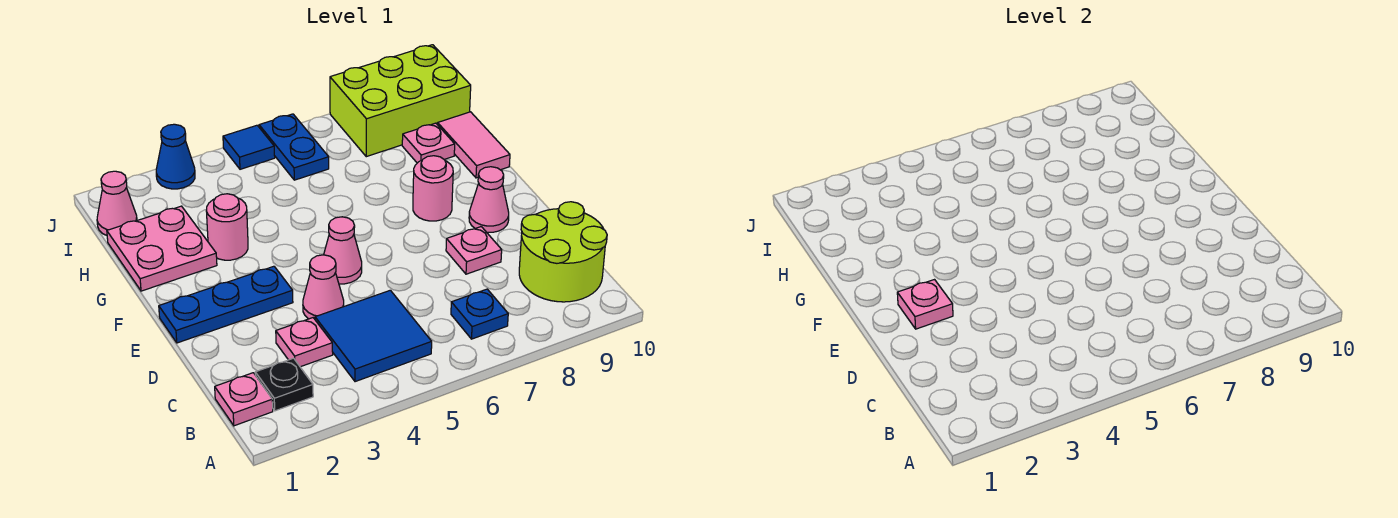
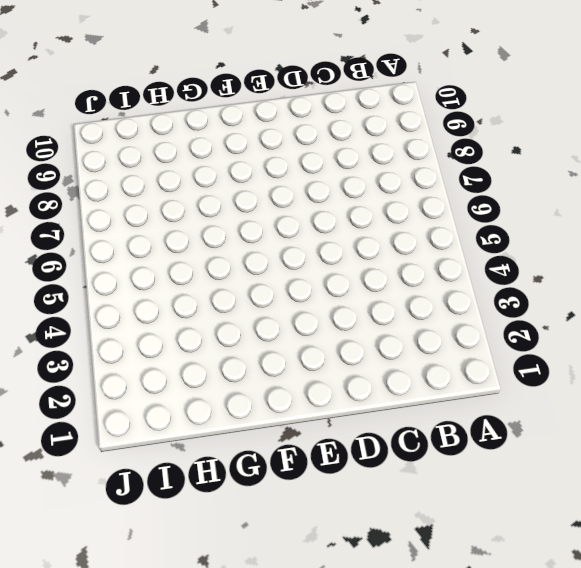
none -> pink plate B1 level 1
none -> black plate B2 level 1
none -> blue tile B4:C5 level 1

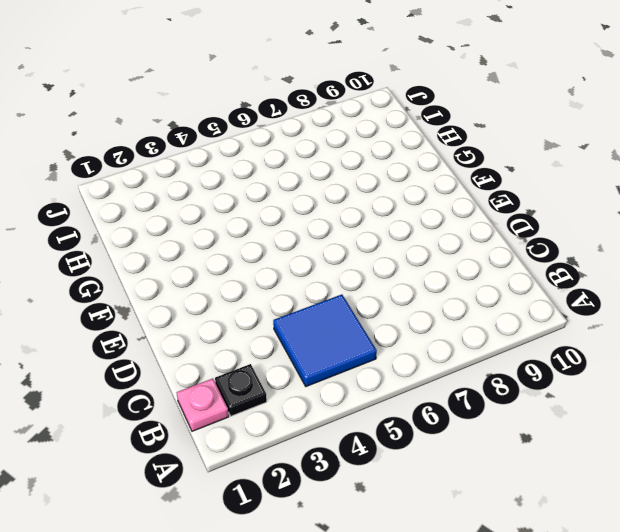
none -> blue plate B7 level 1
none -> lime round brick B9:C10 level 1
none -> pink plate C3 level 1

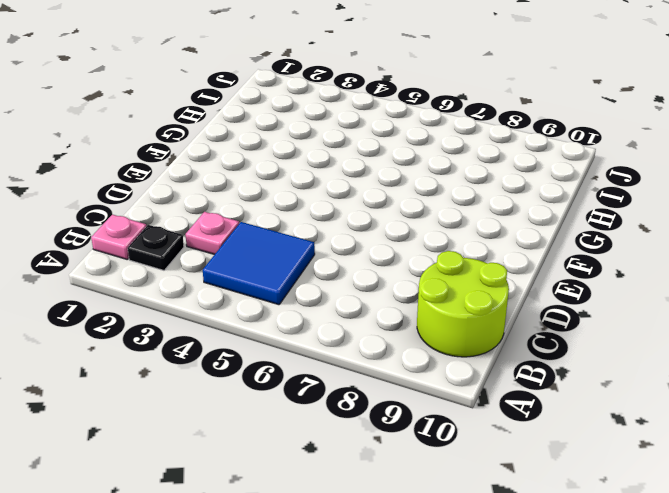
none -> blue plate B7 level 1
none -> pink cone D4 level 1
none -> pink plate D8 level 1

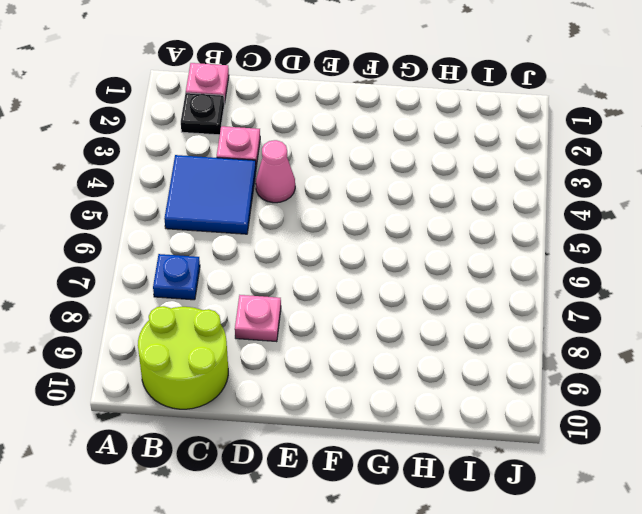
none -> blue plate E1:E3 level 1
none -> pink cone E5 level 1
none -> pink cone E9 level 1

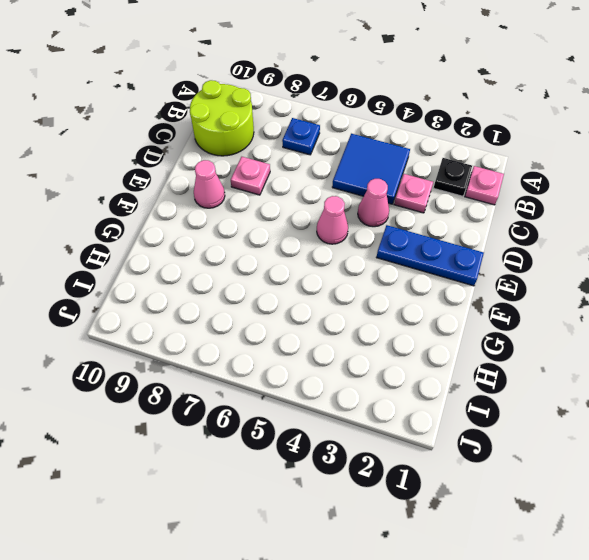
none -> pink round brick F8 level 1
none -> pink plate G1:H2 level 1
none -> pink round brick G3 level 1

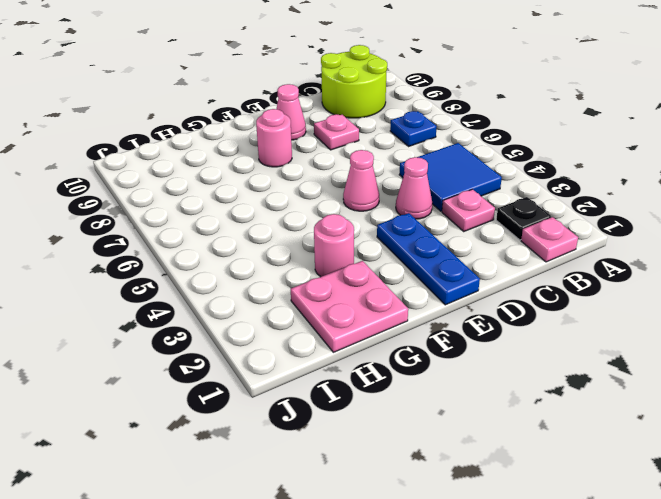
none -> pink tile G10:H10 level 1
none -> pink plate H9 level 1
none -> pink cone I1 level 1

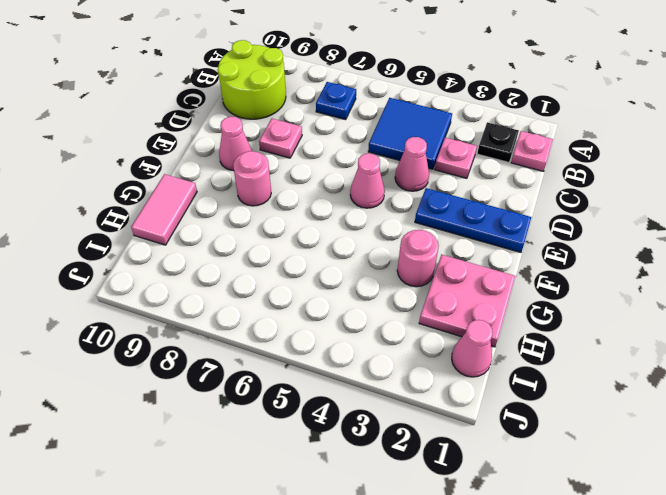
none -> pink plate H9 level 1
none -> blue plate I6:J6 level 1
none -> lime brick I8:J10 level 1

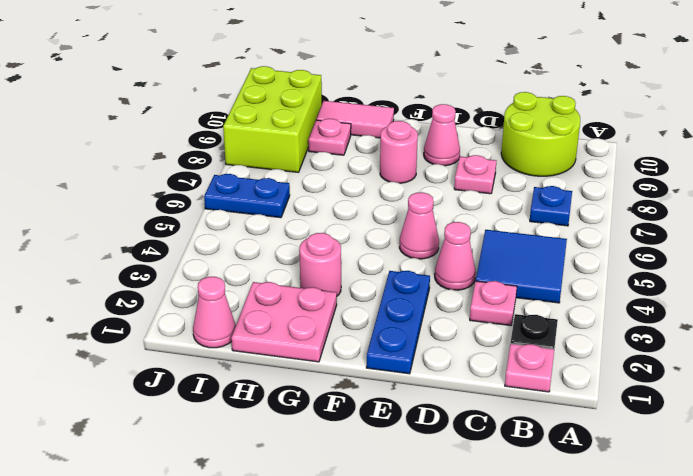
none -> blue cone J3 level 1
none -> blue tile J5 level 1
none -> pink plate E2 level 2

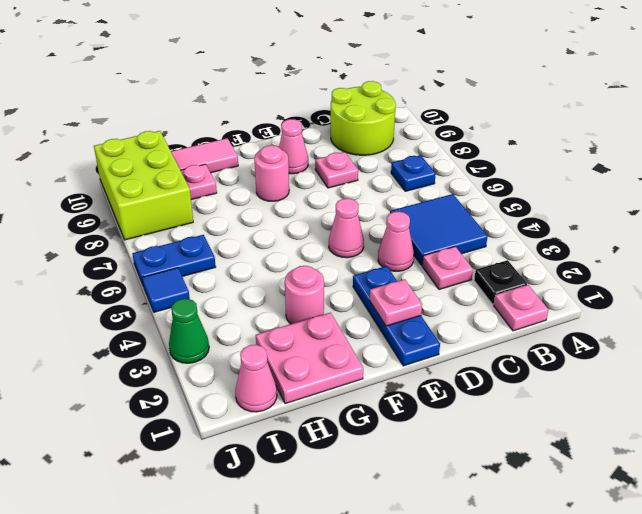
green cone J3 level 1 -> blue cone J3 level 1

